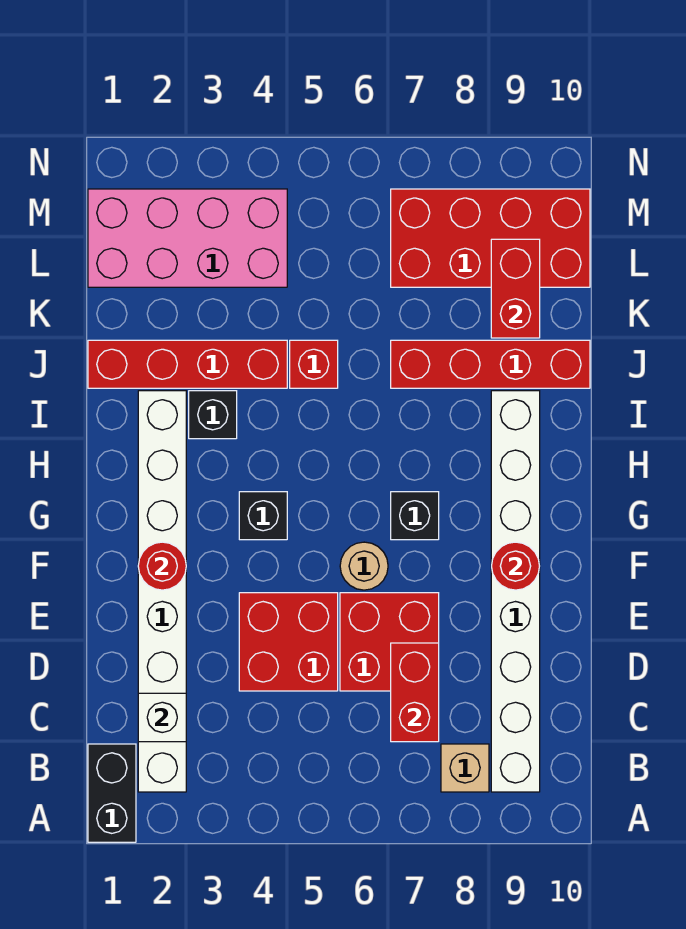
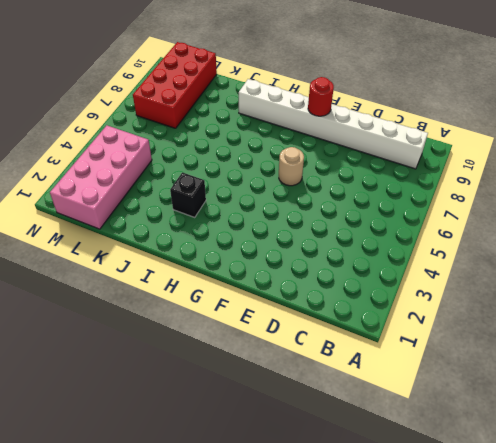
none -> black brick A1:B1 level 1
none -> white brick B2:I2 level 1
none -> tan brick B8 level 1

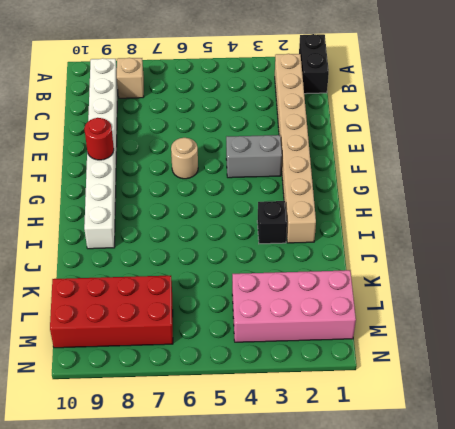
tan brick B2:I2 level 1 -> white brick B2:I2 level 1
grey brick F3:F4 level 1 -> none
none -> red brick D4:E5 level 1
none -> red brick D6:E7 level 1
none -> black brick G4 level 1

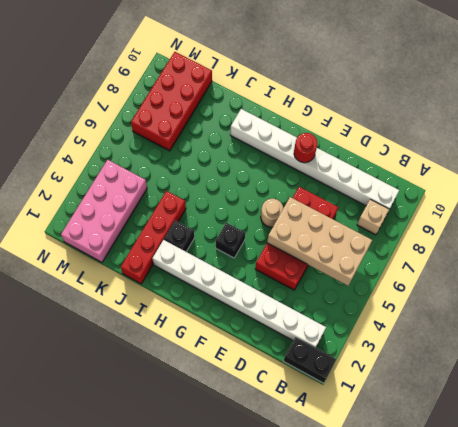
tan brick B5:E6 level 2 -> none
none -> black brick G7 level 1
none -> red brick J5 level 1
none -> red brick J7:J10 level 1

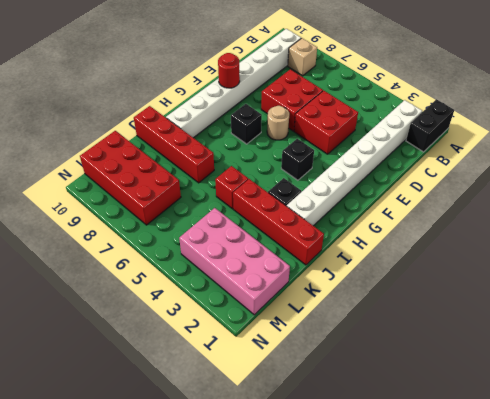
none -> white brick C2 level 2
none -> red brick C7:D7 level 2
none -> red round brick F2 level 2

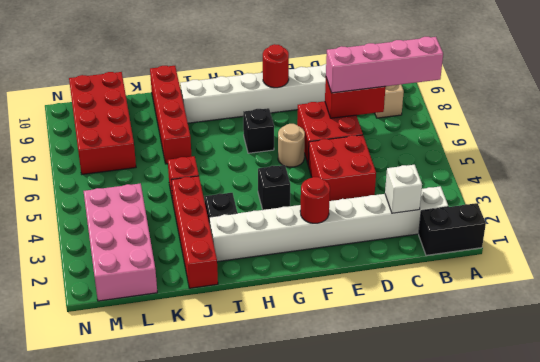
pink brick A7:D7 level 3 -> none
none -> red brick K9:L9 level 2

